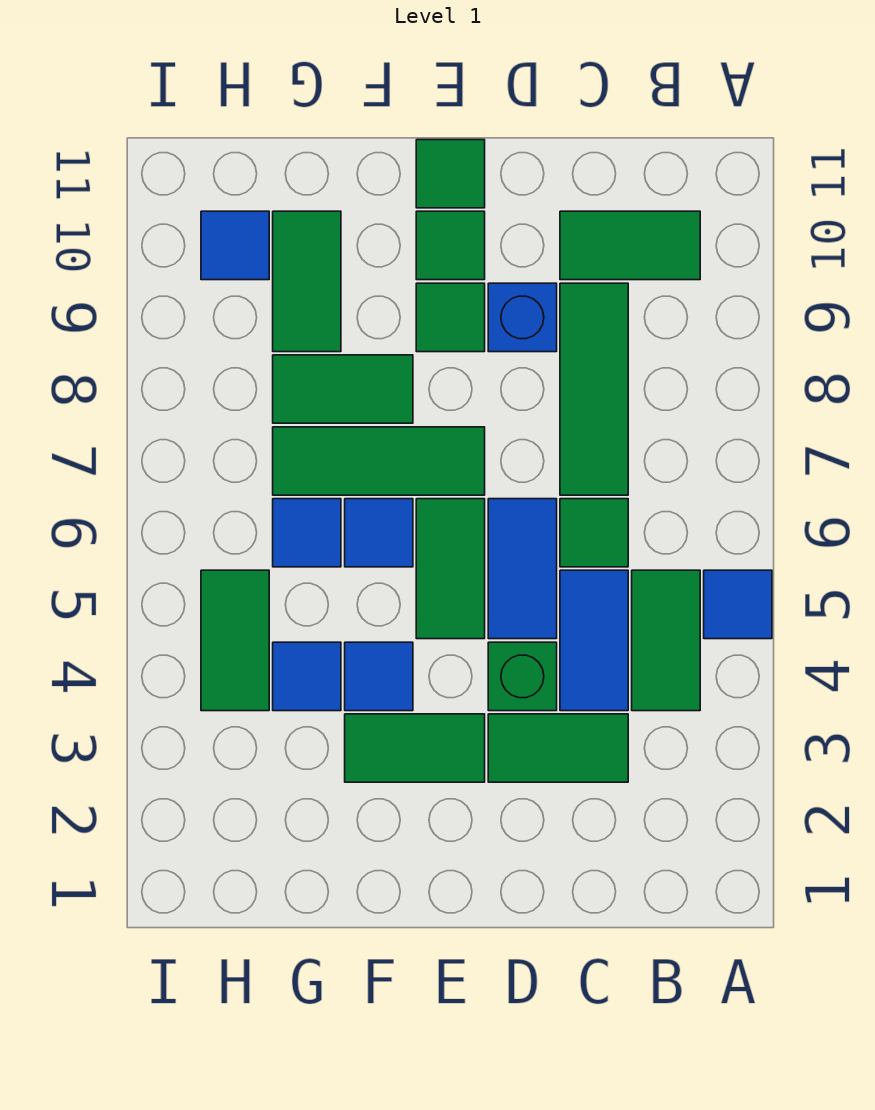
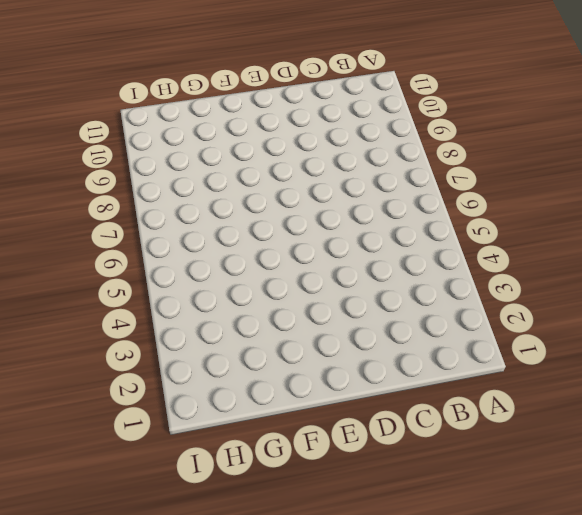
none -> blue tile A5 level 1
none -> green tile B4:B5 level 1
none -> green tile B10:C10 level 1

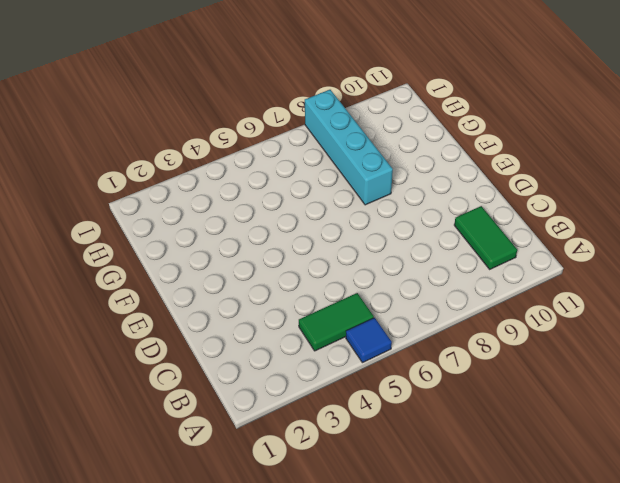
cyan brick F8:I8 level 1 -> green tile F8:G8 level 1
none -> green tile C3:D3 level 1
none -> blue tile C4:C5 level 1
none -> green tile C6 level 1

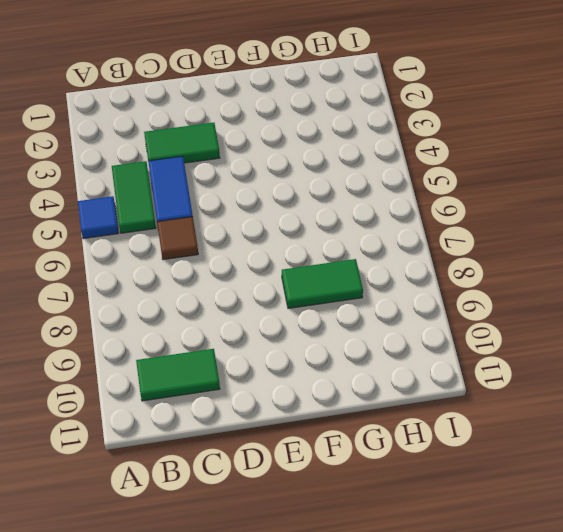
brown tile C6 level 1 -> green tile C6 level 1
none -> green tile C7:C9 level 1
none -> green brick D4 level 1
none -> blue tile D5:D6 level 1

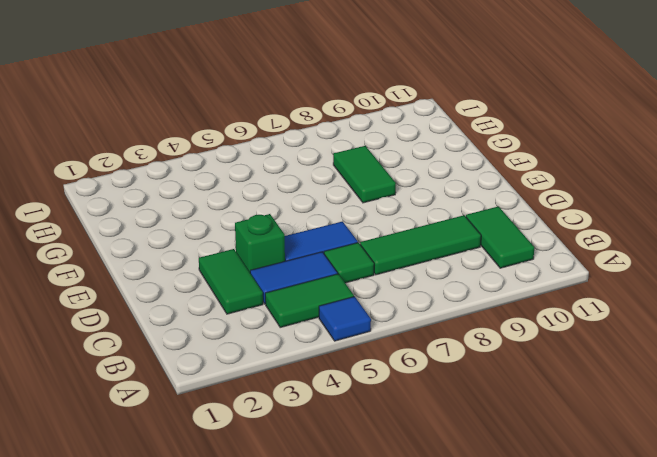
none -> blue brick D9 level 1
none -> green tile E3:F3 level 1
none -> green tile E5:E6 level 1

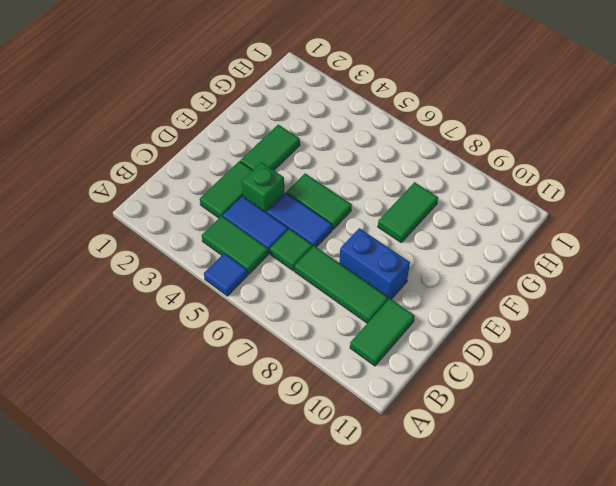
blue brick D8:D9 level 1 -> blue brick D9 level 1
none -> green tile E7:G7 level 1
none -> green tile E9 level 1
none -> green tile E10 level 1

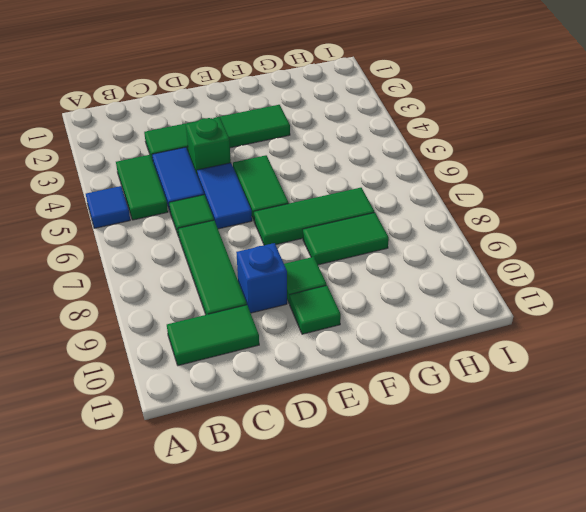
none -> green tile E11 level 1
none -> blue tile F4 level 1
none -> blue tile F6 level 1

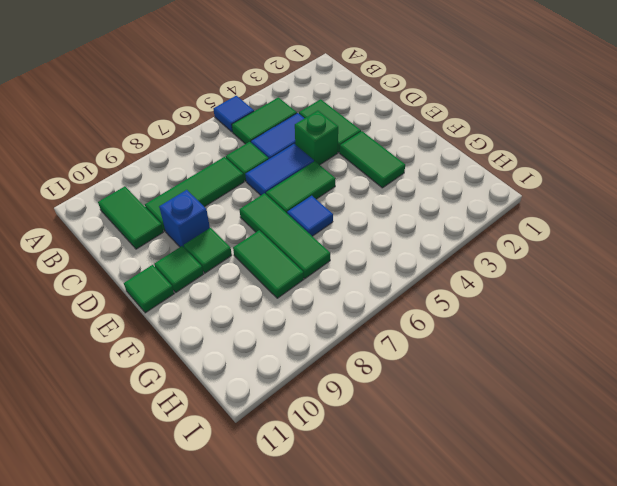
none -> blue tile F4 level 1
none -> blue tile G4 level 1
none -> blue tile G6 level 1

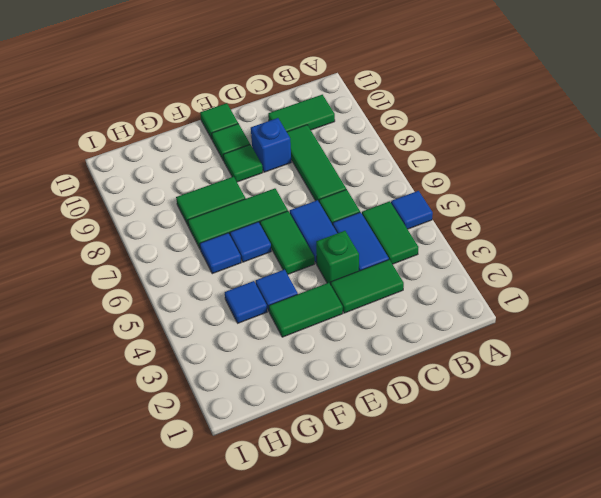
none -> green tile G9:G10 level 1
none -> green tile H4:H5 level 1
none -> blue tile H10 level 1

